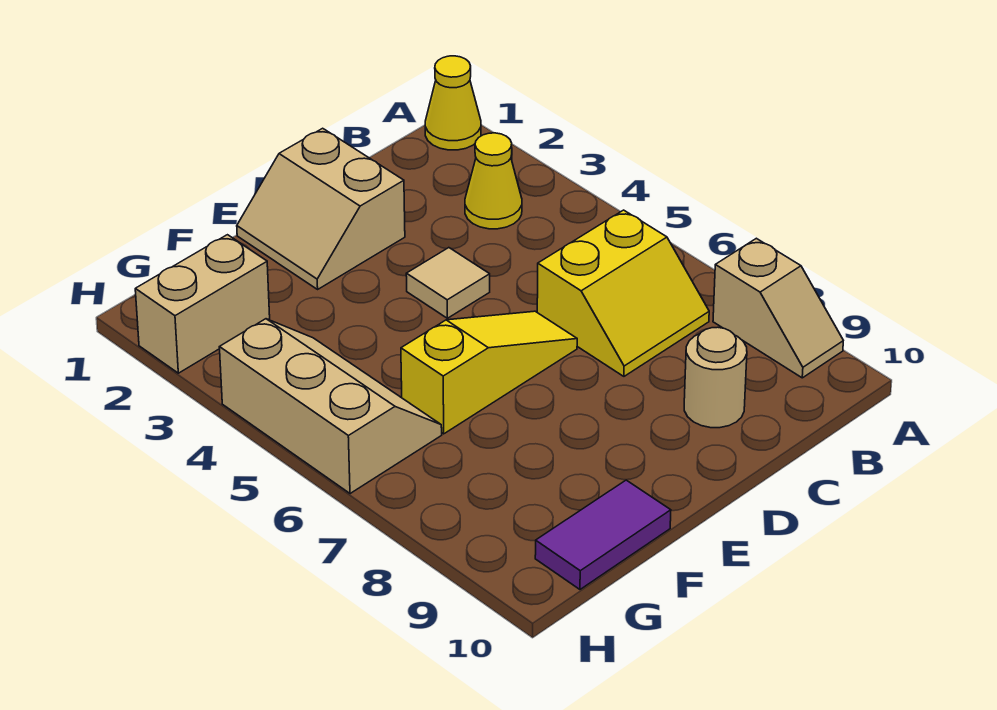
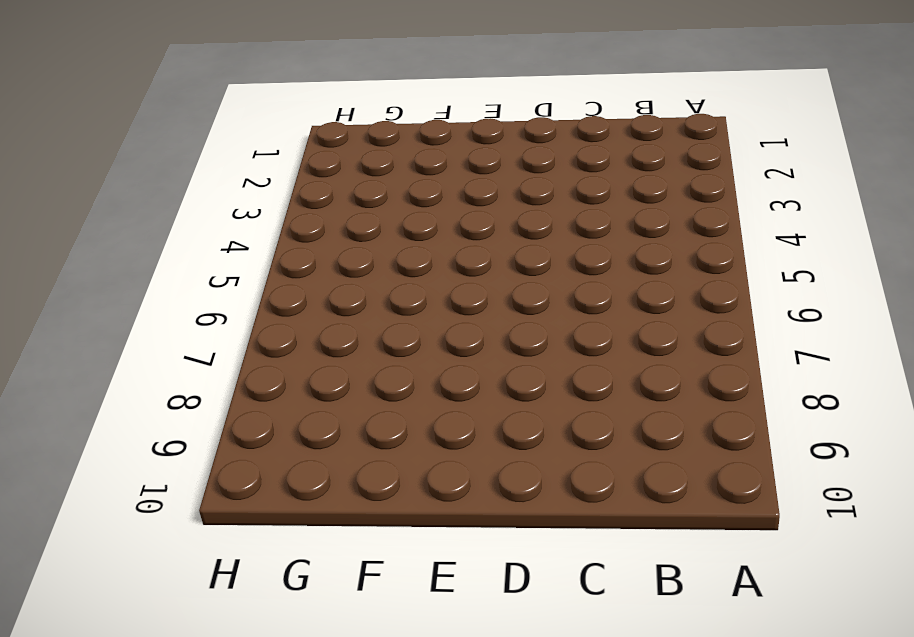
none -> yellow cone A1 level 1
none -> tan slope A8:A9 level 1 top 8

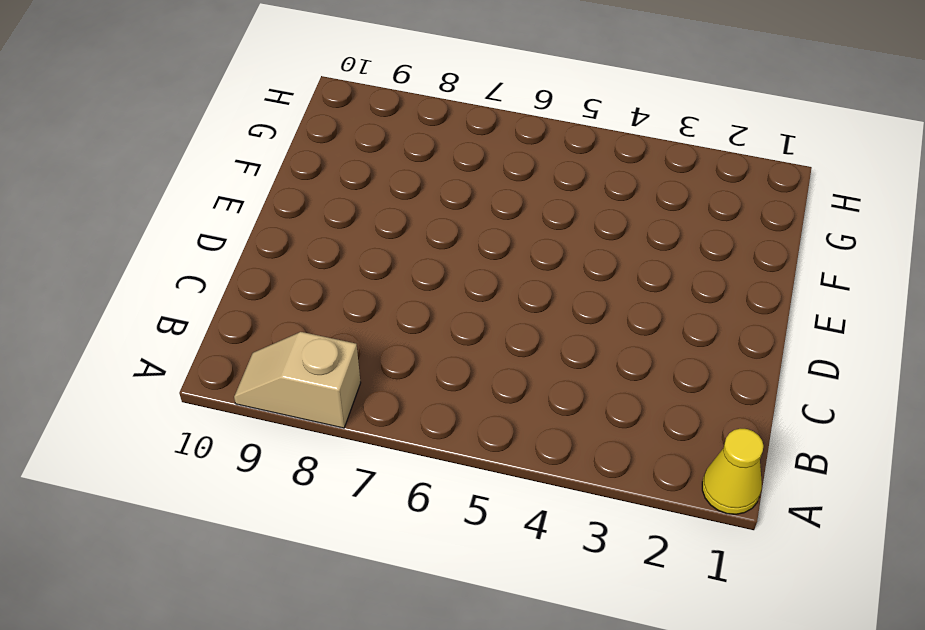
none -> yellow cone B3 level 1
none -> yellow slope B6:C7 level 1 top 6

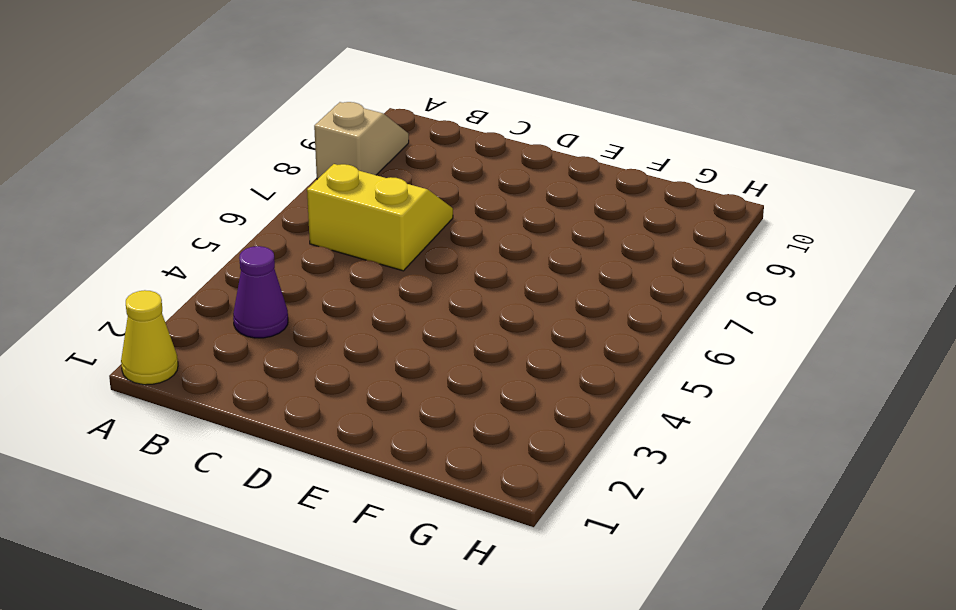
purple cone B3 level 1 -> yellow cone B3 level 1
none -> tan round brick C9 level 1
none -> tan slope D1:E2 level 1 top D

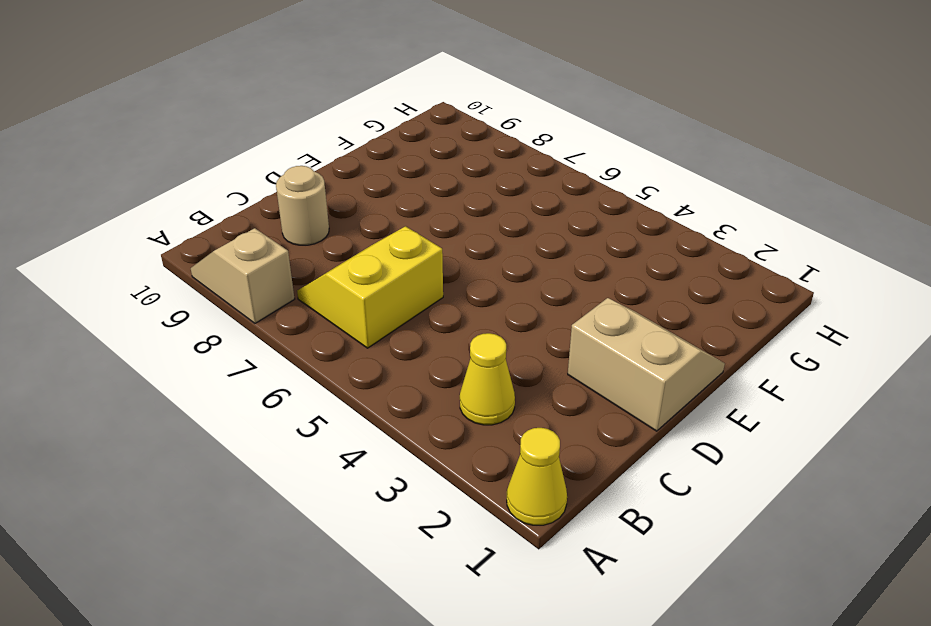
none -> tan tile D4 level 1
none -> yellow slope D6:F6 level 1 top F

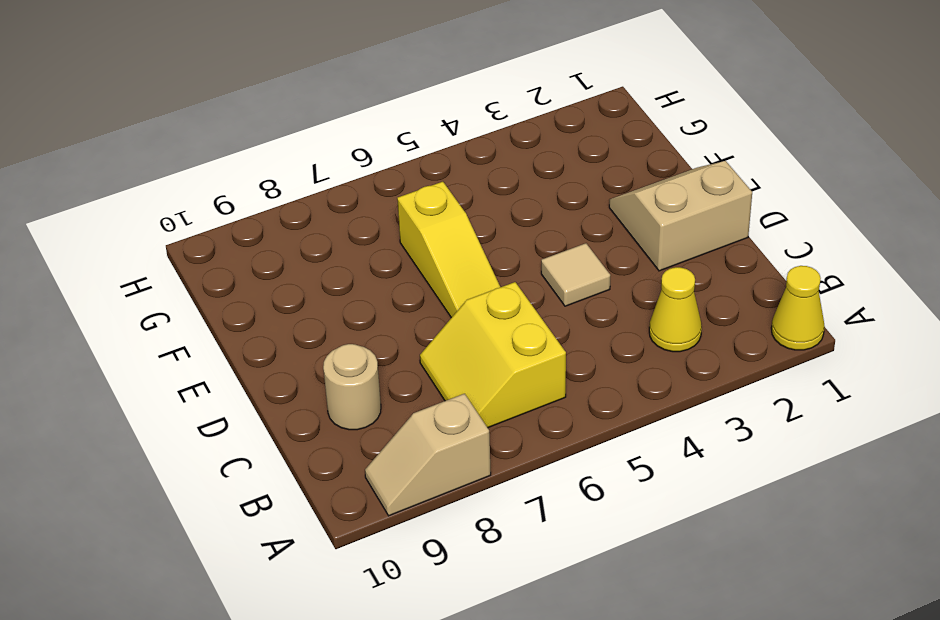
none -> purple tile F10:G10 level 1
none -> tan brick G2:H2 level 1

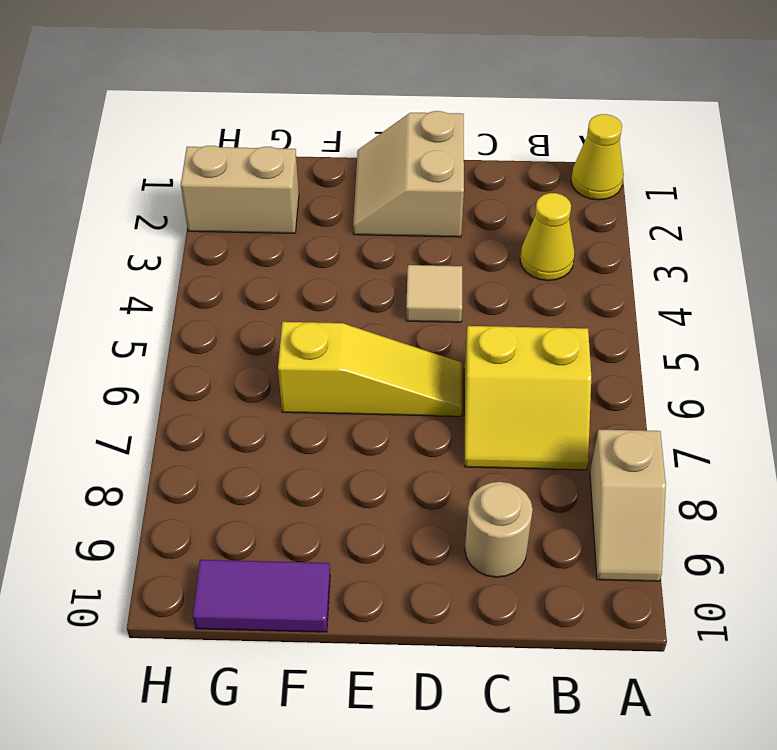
none -> tan slope G4:H6 level 1 top H

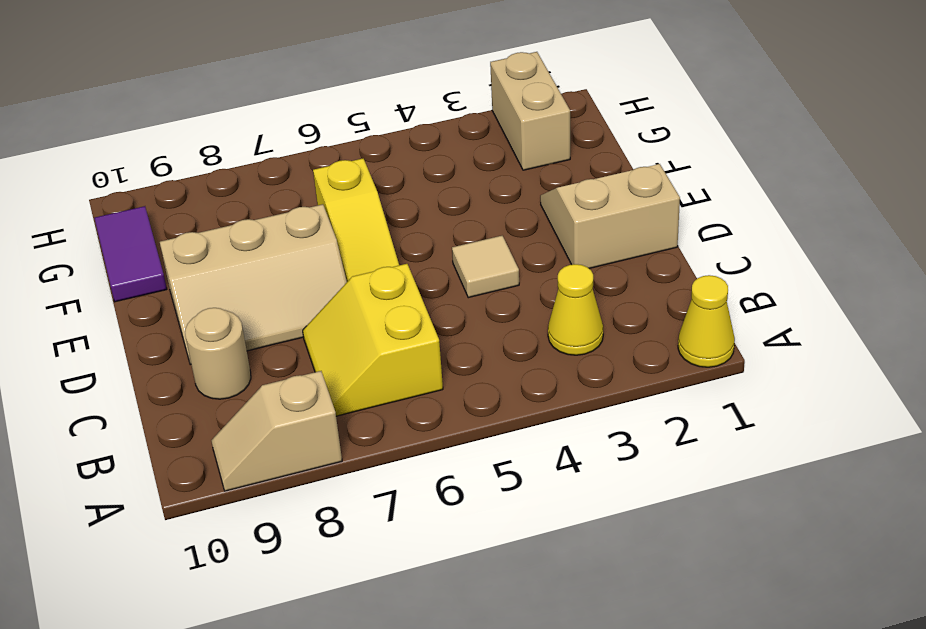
tan slope D7:E9 level 1 top E -> tan slope G4:H6 level 1 top H

